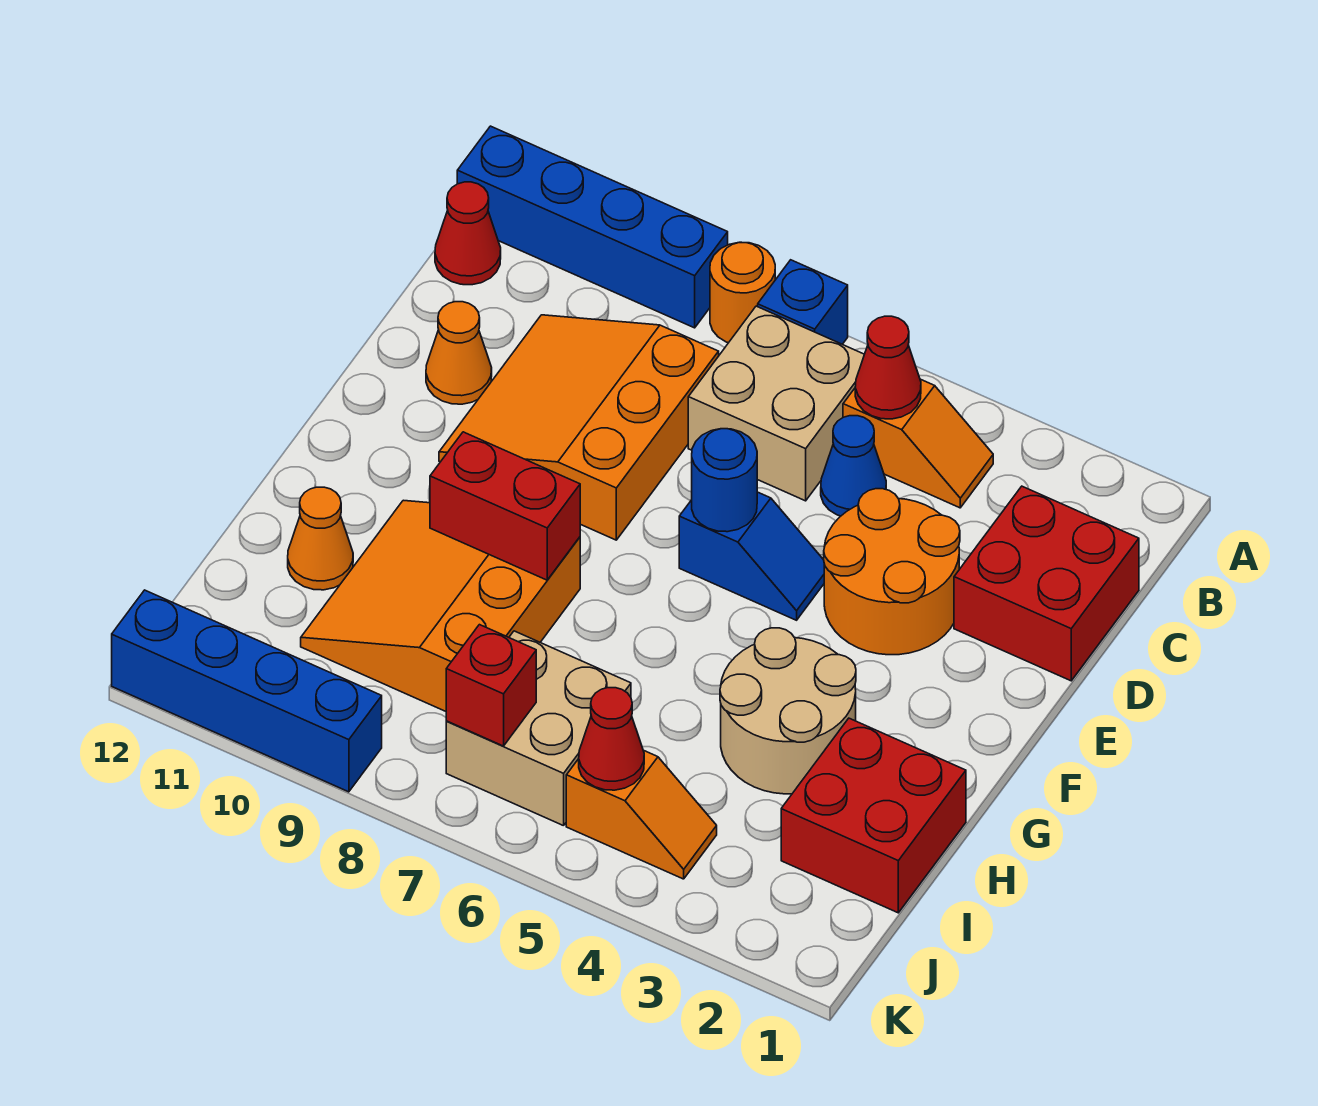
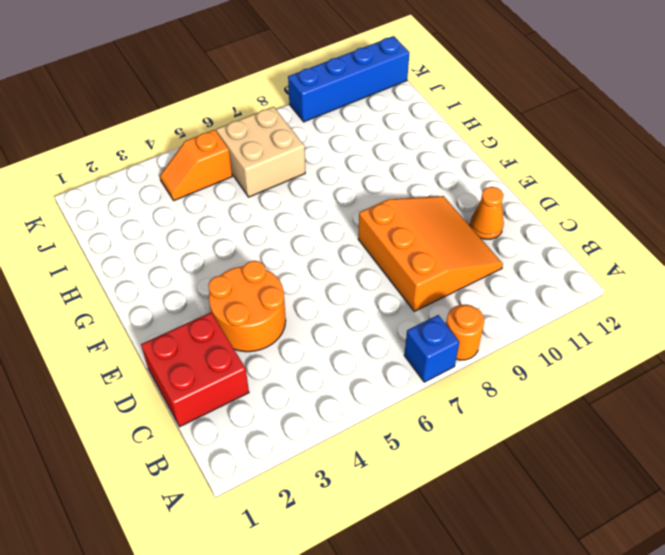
none -> blue brick A9:A12 level 1
none -> orange slope B4:B5 level 1 top 5
none -> tan brick B6:C7 level 1

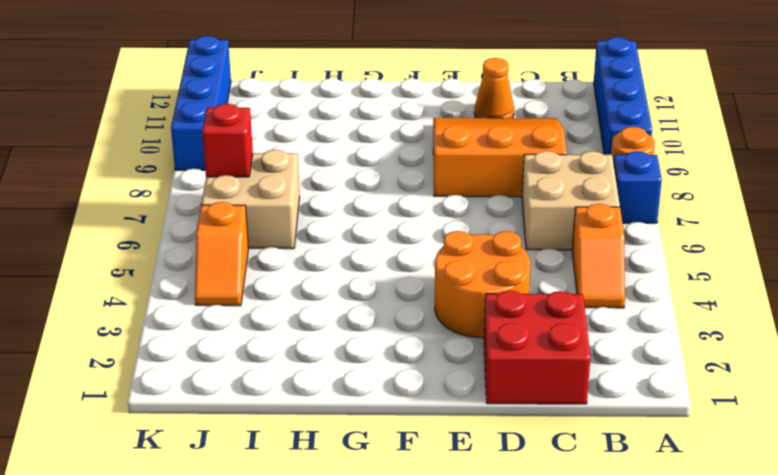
none -> red cone B12 level 1
none -> blue cone C5 level 1
none -> blue slope E5:E6 level 1 top 6

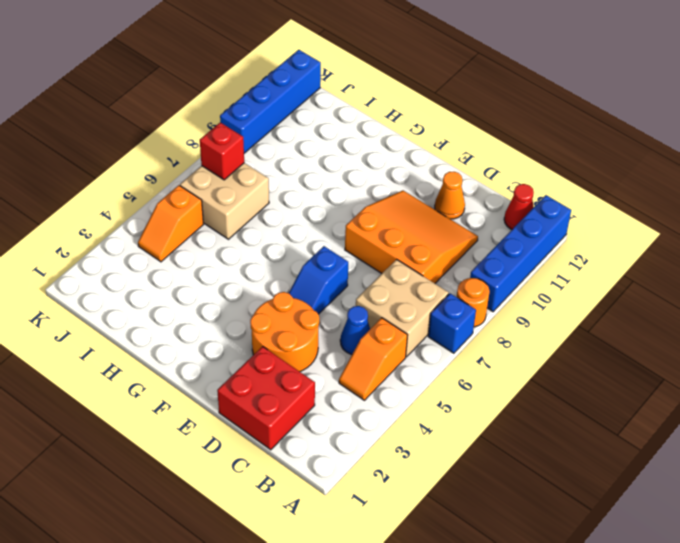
none -> tan round brick G3:H4 level 1
none -> orange slope G8:I10 level 1 top 8
none -> red brick H1:I2 level 1

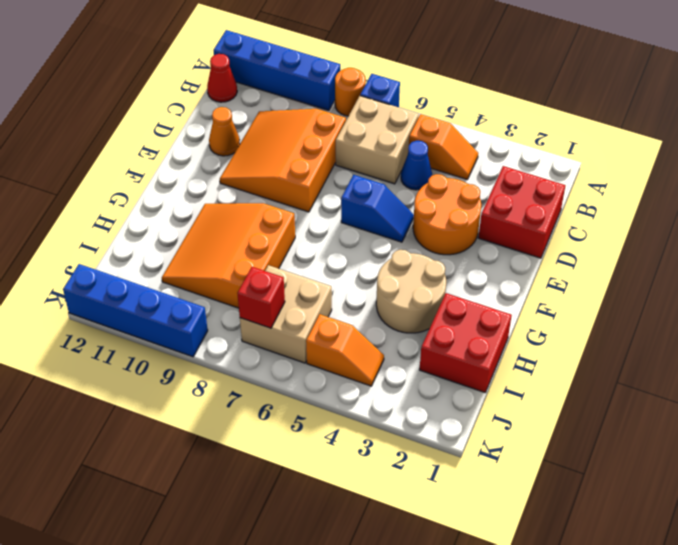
none -> orange cone H11 level 1
none -> red cone B5 level 2
none -> blue round brick E6 level 2

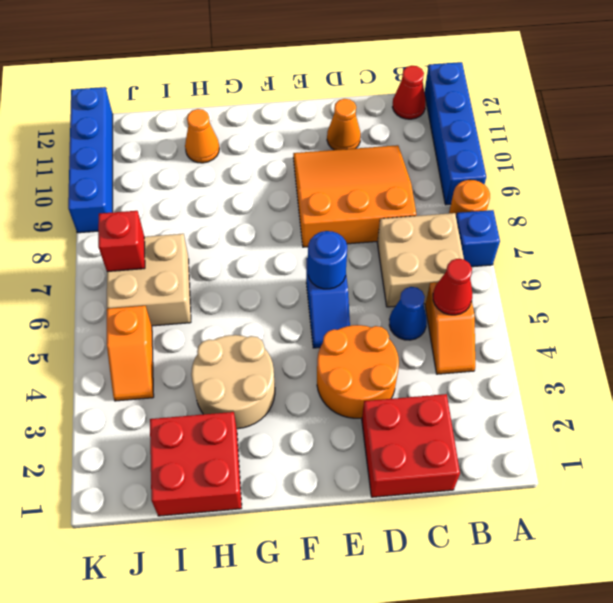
none -> orange slope G8:I10 level 1 top 8
none -> red brick G8:G9 level 2
none -> red cone J5 level 2

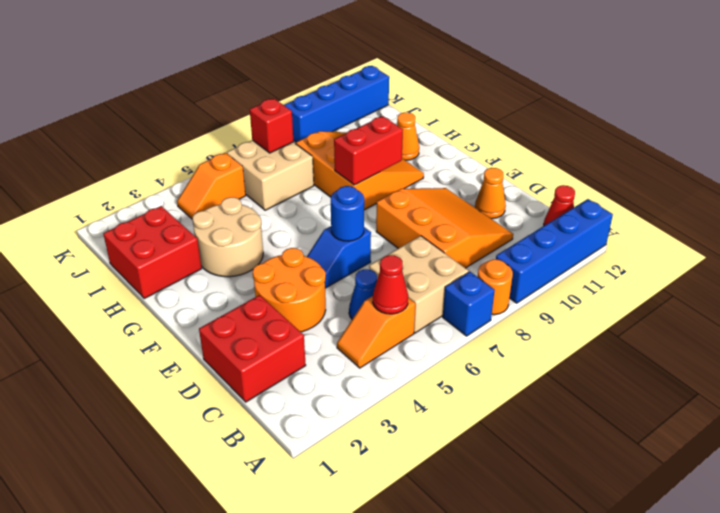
none -> red cone J5 level 2

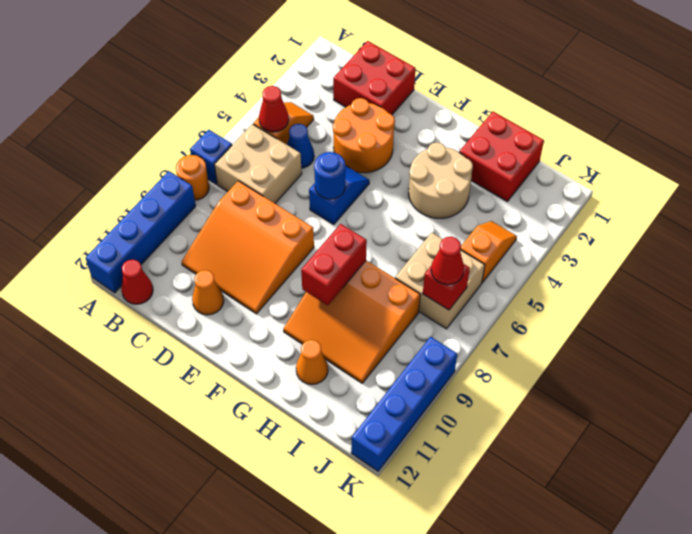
red cone J7 level 3 -> red cone J5 level 2

